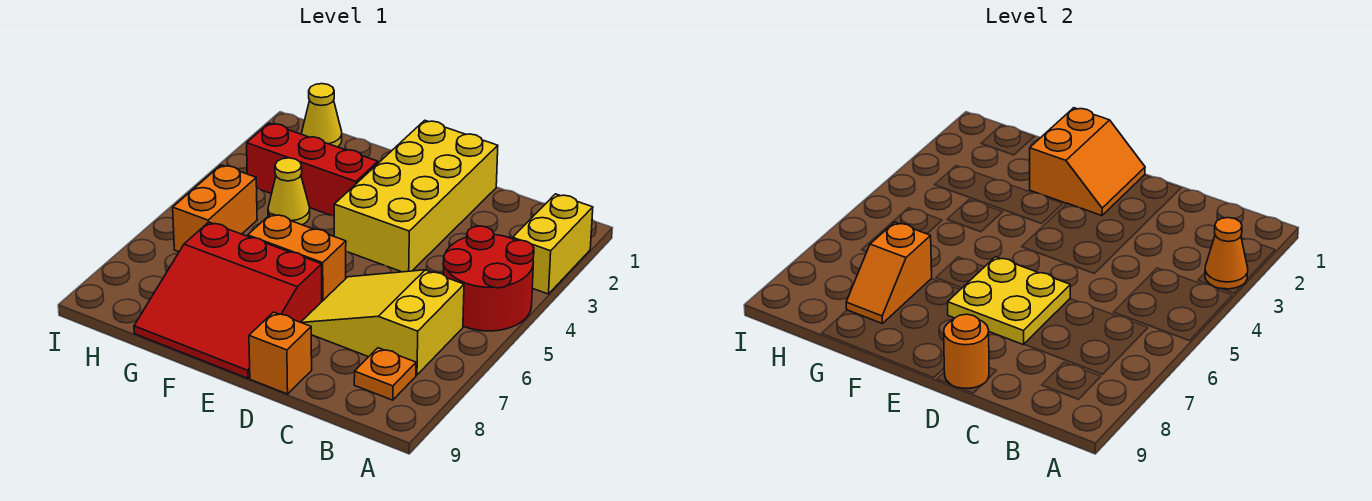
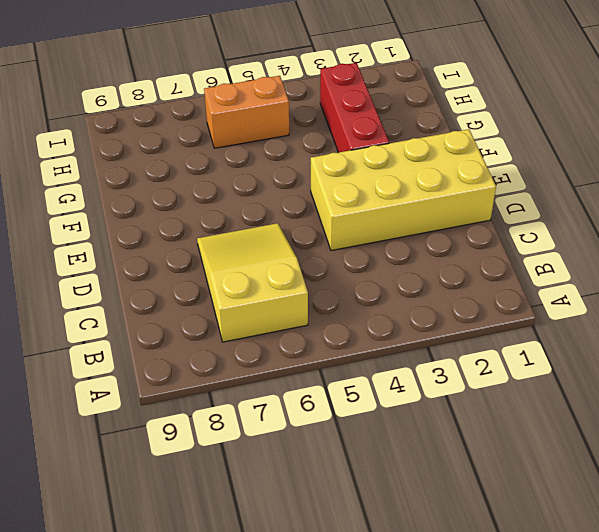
none -> yellow brick A2:A3 level 1
none -> red round brick A4:B5 level 1
none -> orange plate B8 level 1

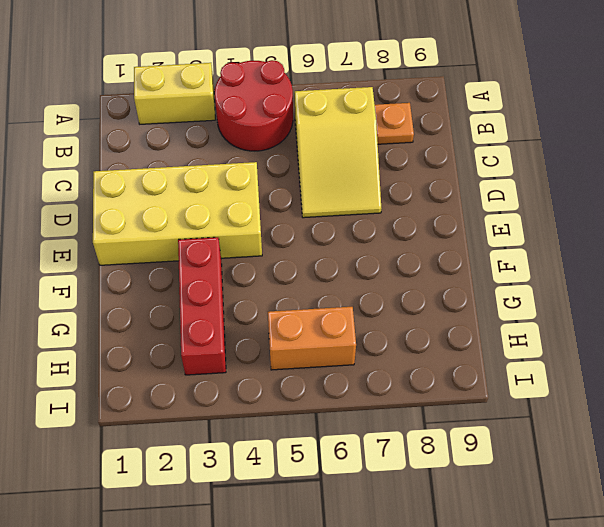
none -> orange brick D9 level 1
none -> orange brick E6:F6 level 1
none -> red slope E7:G9 level 1 top 7

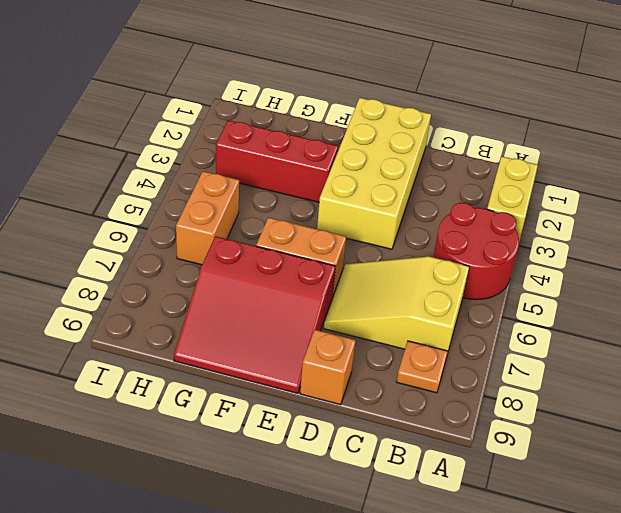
none -> yellow cone G4 level 1
none -> yellow cone H1 level 1
none -> orange cone A3 level 2

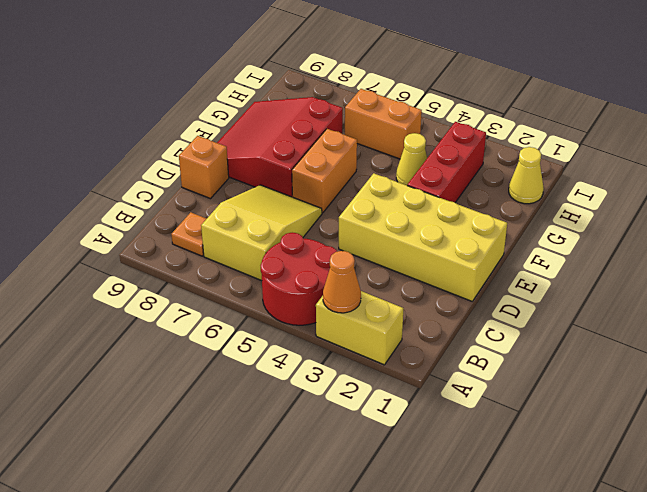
none -> yellow plate D6:E7 level 2
none -> orange round brick D9 level 2
none -> orange slope E1:F2 level 2 top F

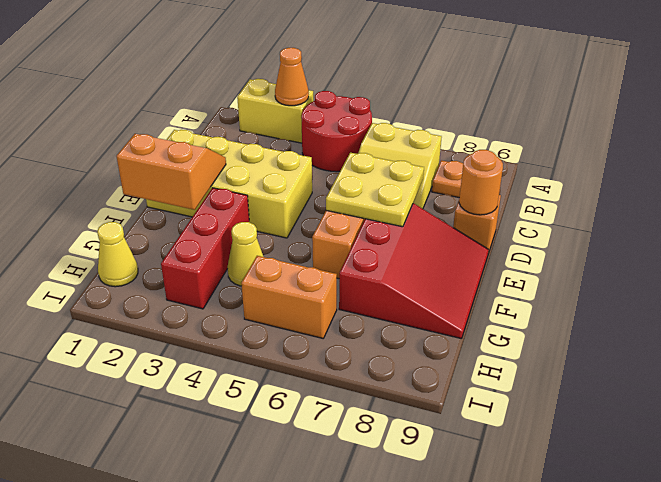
none -> orange slope G7:G8 level 2 top 7

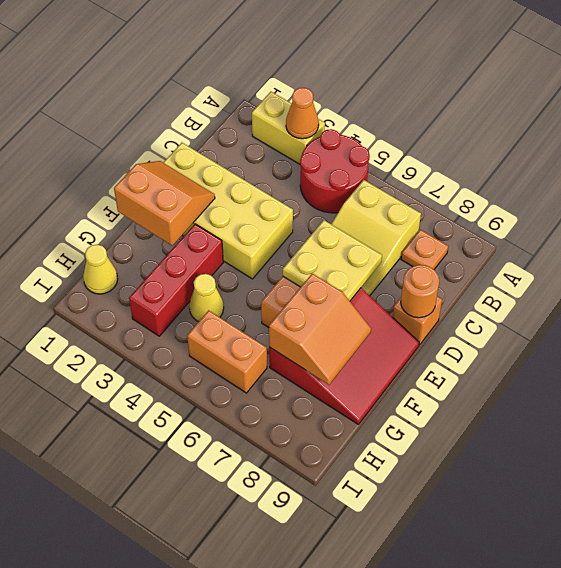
orange slope F7:G8 level 2 top 7 -> orange slope G7:G8 level 2 top 7

